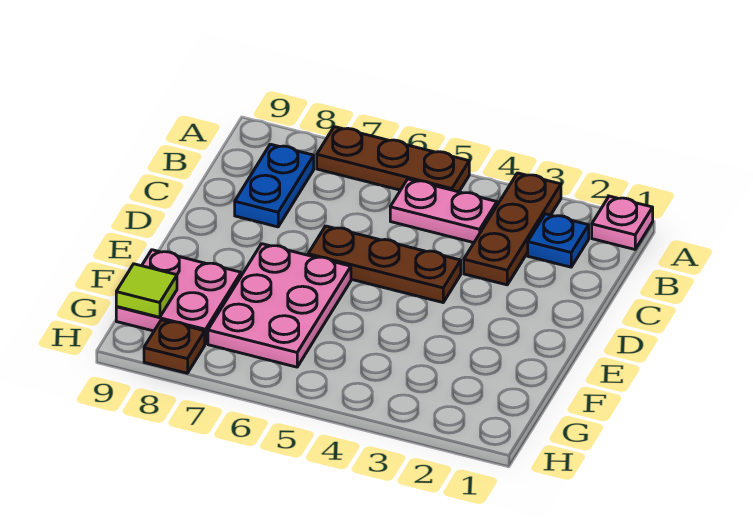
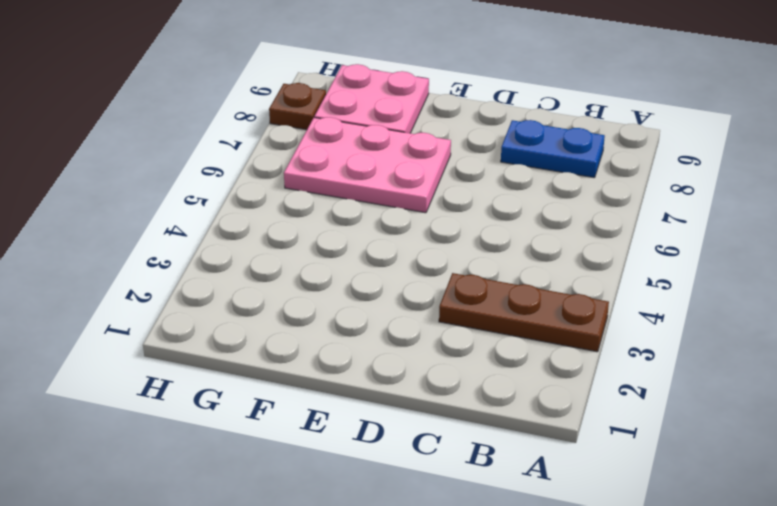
none -> pink plate A1 level 1
none -> brown plate A5:A7 level 1

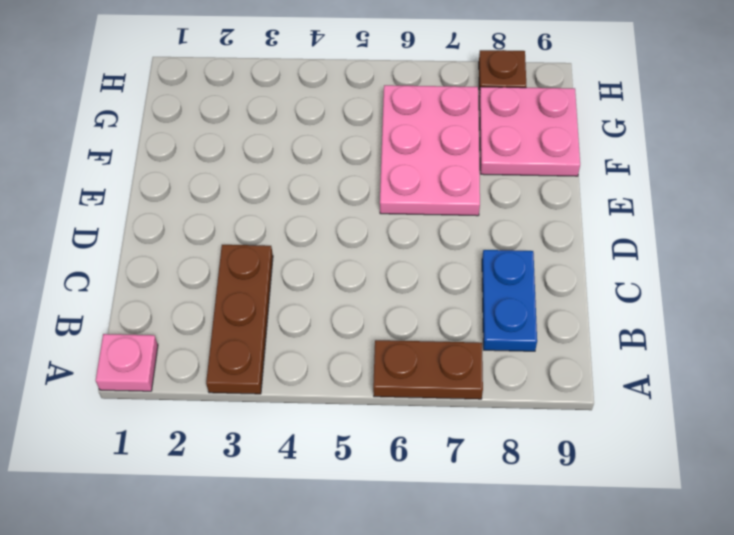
brown plate A6:A7 level 1 -> brown plate A5:A7 level 1
none -> blue plate B2 level 1
none -> pink plate B4:B5 level 1

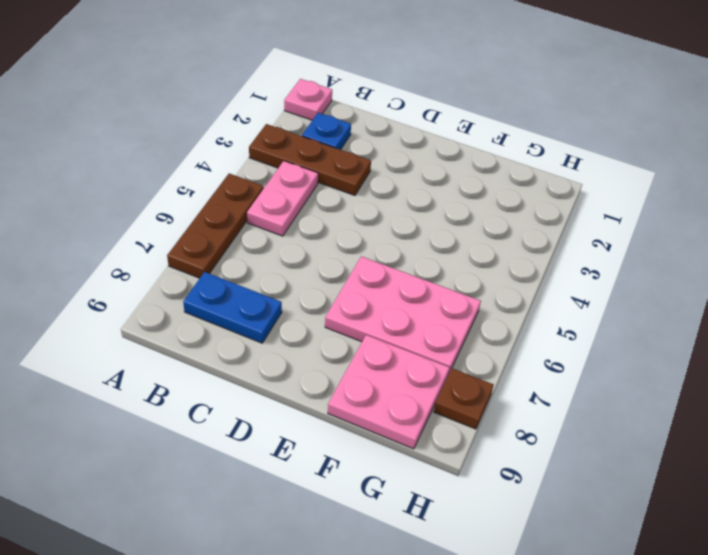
none -> brown plate D4:D6 level 1
none -> lime tile G9 level 2

